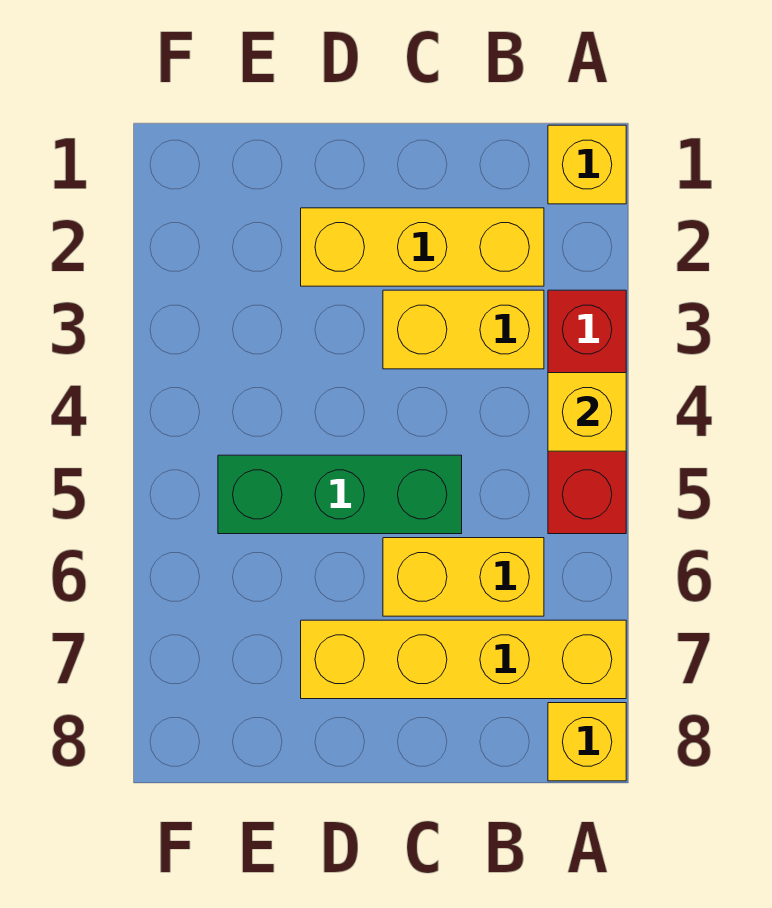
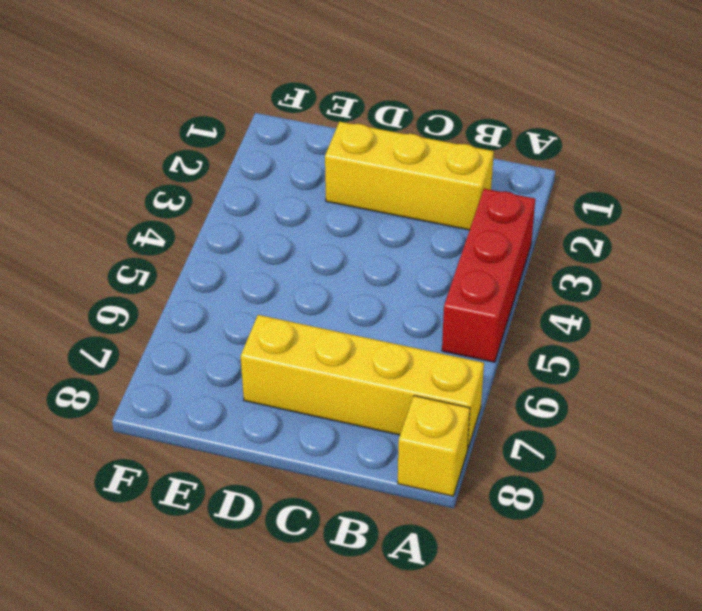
none -> yellow brick A1 level 1
none -> yellow brick B3:C3 level 1

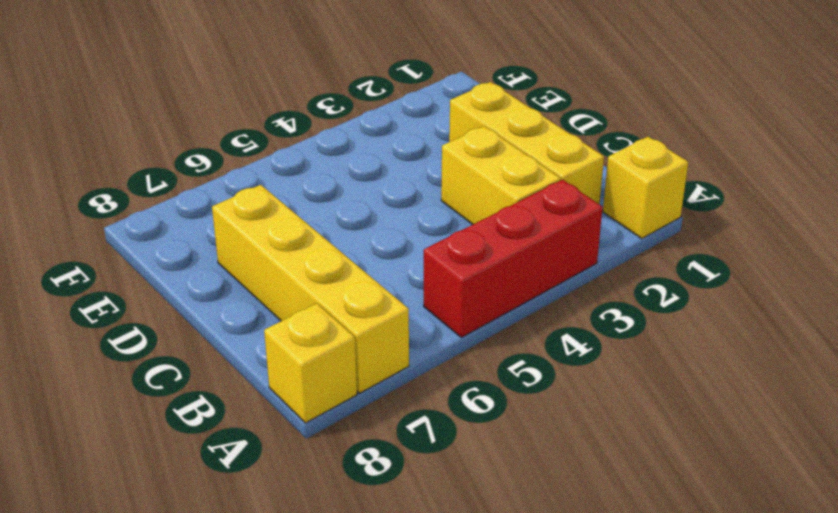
none -> yellow brick B6:C6 level 1
none -> green brick C5:E5 level 1

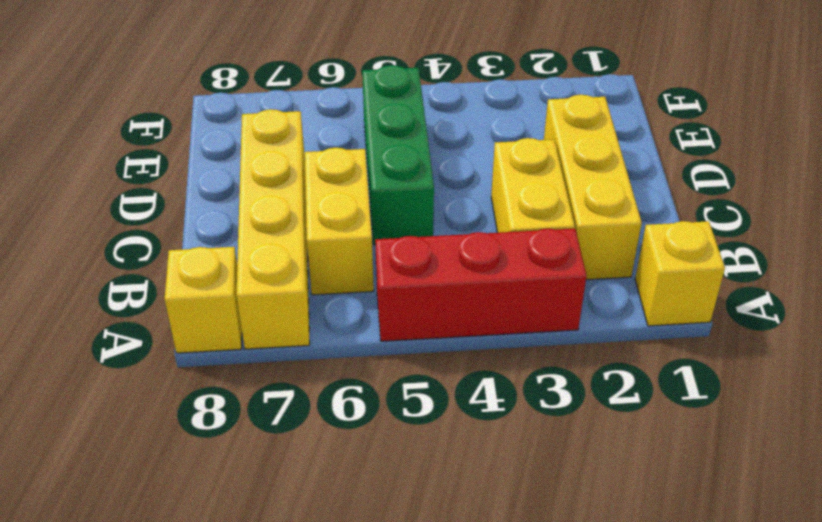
none -> yellow brick A4 level 2

